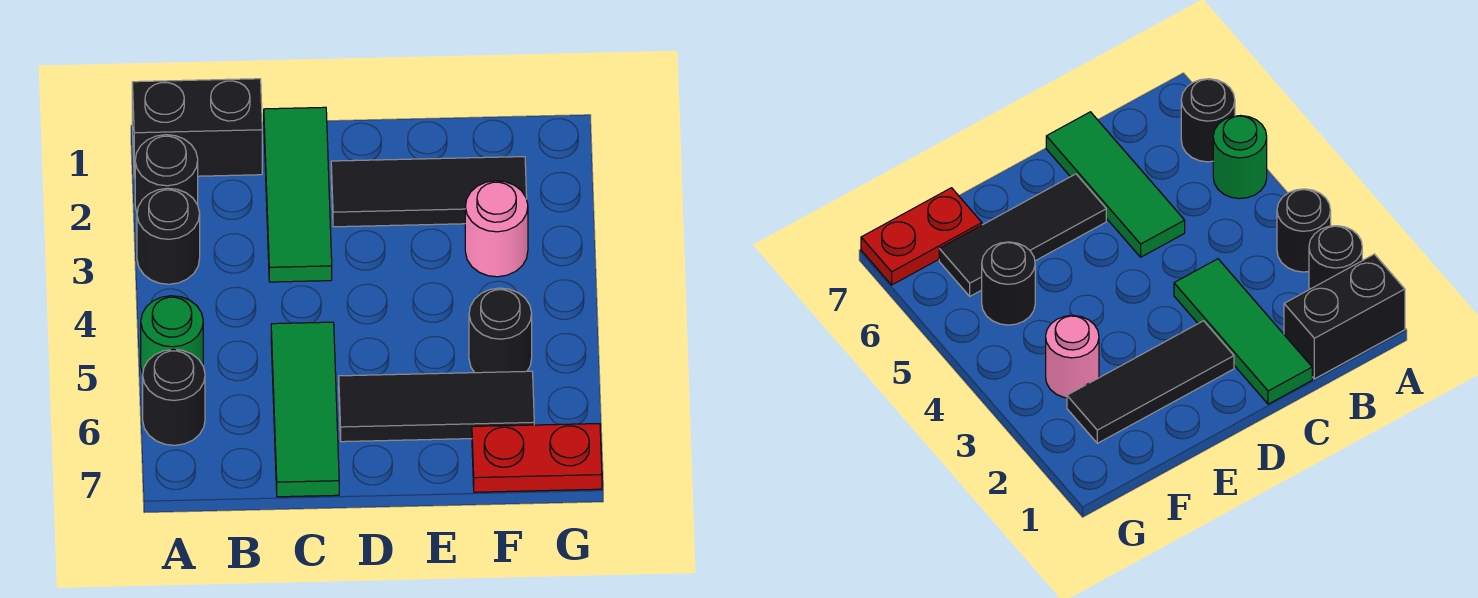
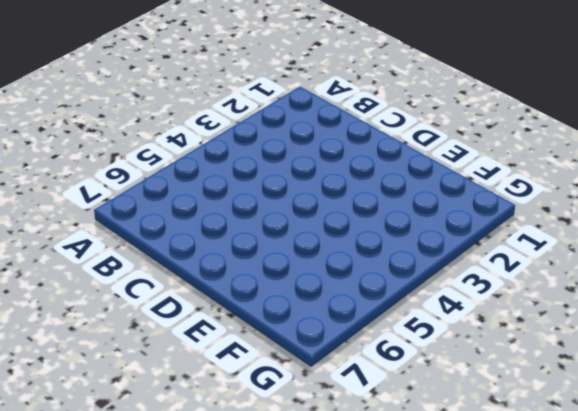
none -> black brick A1:B1 level 1
none -> black round brick A2 level 1
none -> black round brick A3 level 1

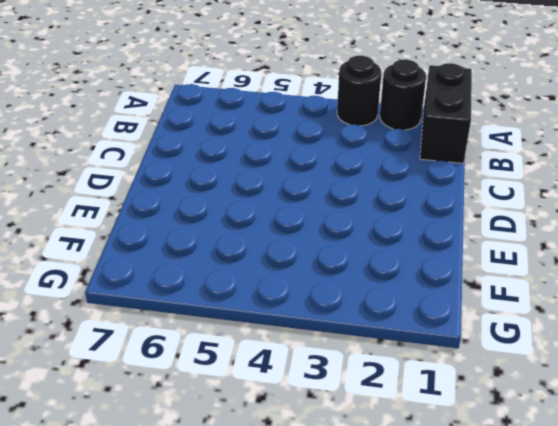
none -> green round brick A5 level 1
none -> black round brick A6 level 1
none -> green tile C1:C3 level 1

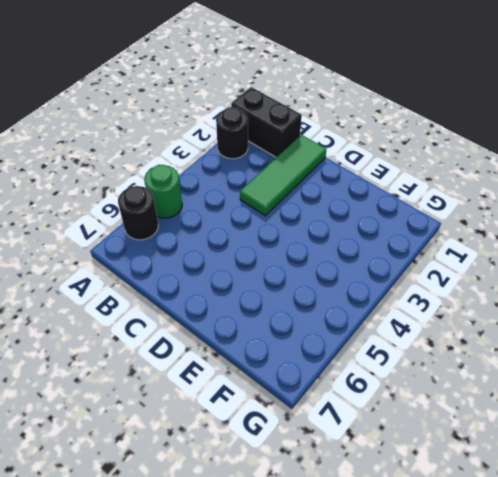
none -> black round brick A3 level 1
none -> green tile C5:C7 level 1
none -> black tile D2:F2 level 1

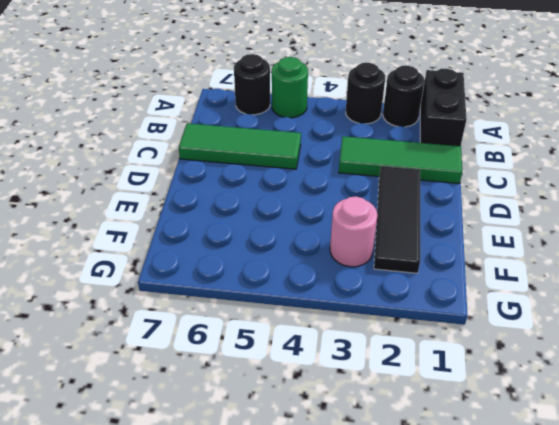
none -> black tile D6:F6 level 1
none -> black round brick F5 level 1
none -> red plate F7:G7 level 1

